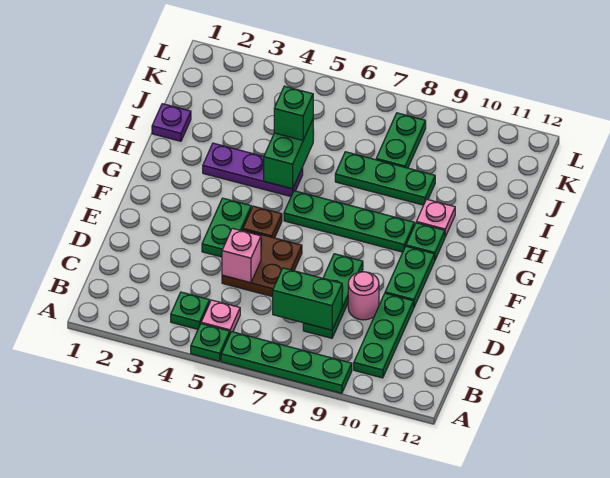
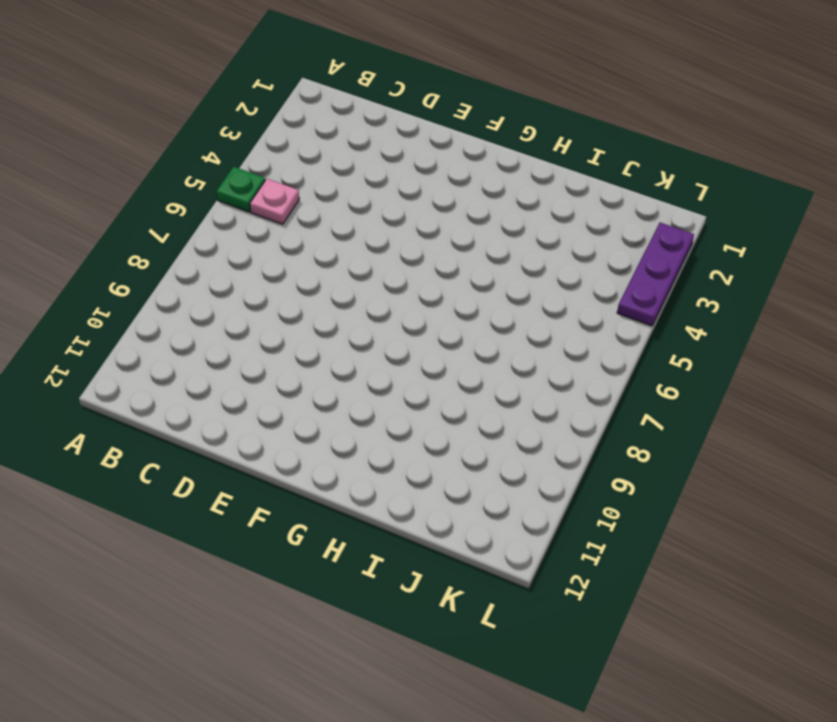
purple plate L2:L4 level 1 -> purple plate H3:H5 level 1
none -> green plate A6:A9 level 1
none -> green plate B4 level 1
none -> green plate B10:D10 level 1

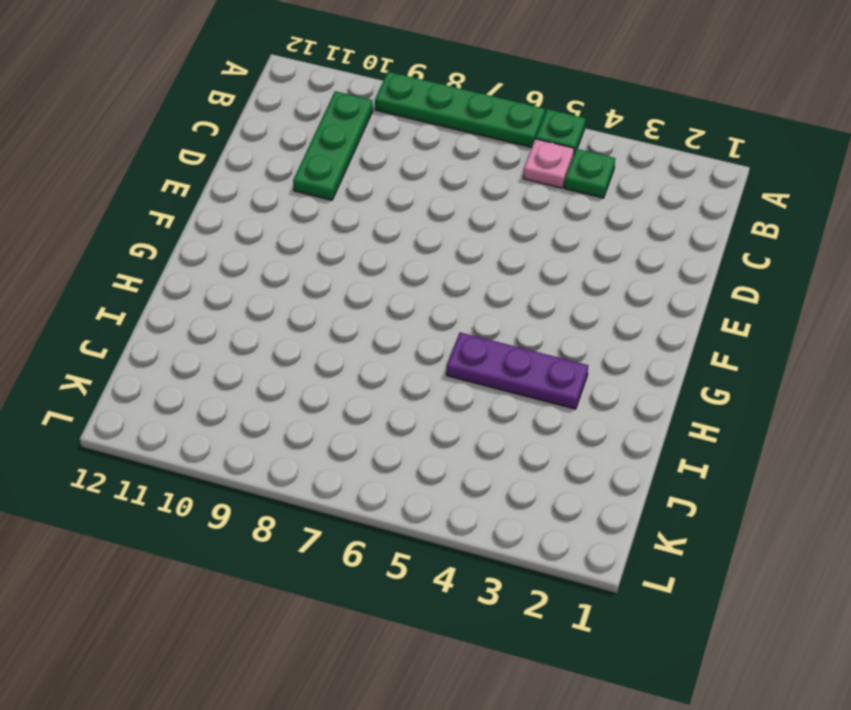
none -> green plate C8:E8 level 1
none -> brown plate D5:E6 level 1
none -> pink round brick D9 level 1

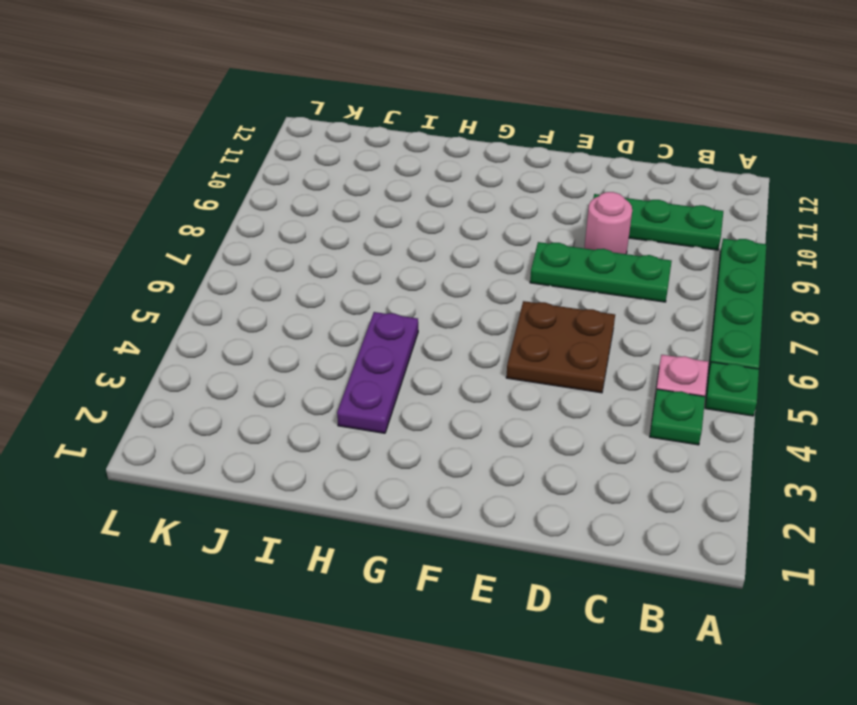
none -> green plate E4:F4 level 1
none -> green plate E10:F10 level 1
none -> brown plate F5 level 1

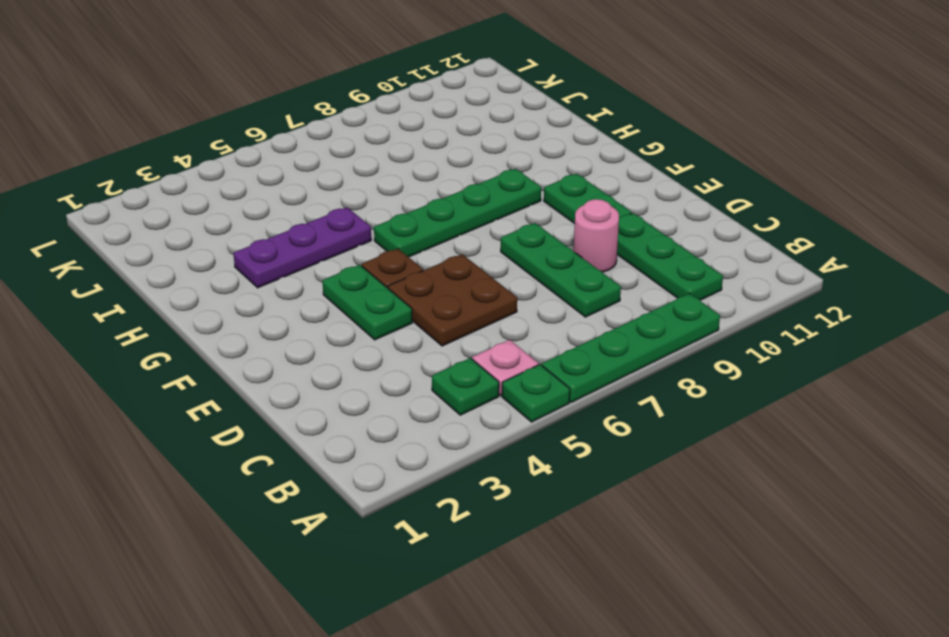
none -> green plate G10 level 1
none -> pink plate H10 level 1
none -> purple plate I1 level 1

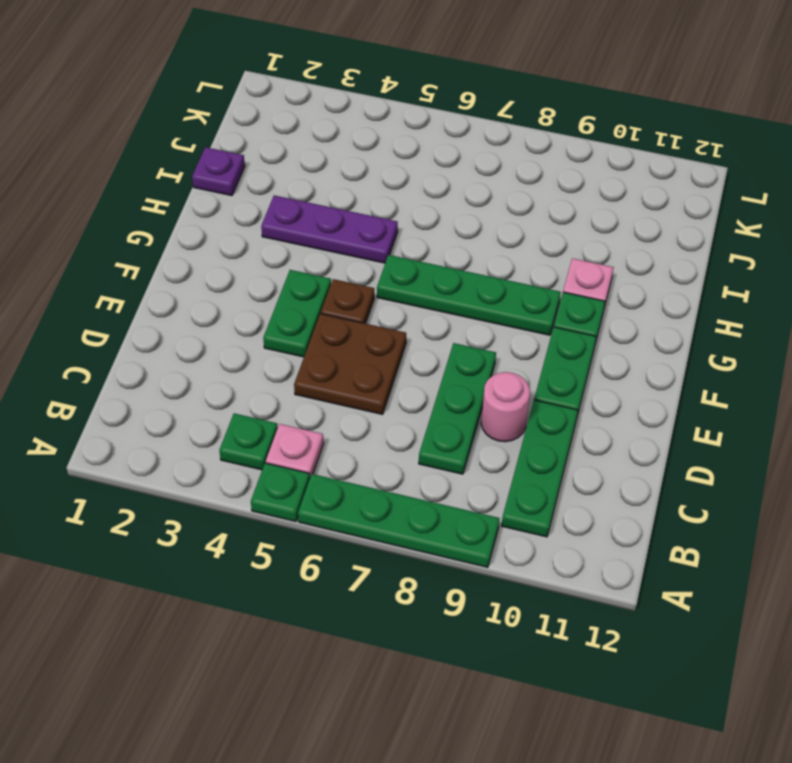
none -> green plate I7:I9 level 1
none -> green plate J8:K8 level 1
none -> green brick C7:C8 level 2

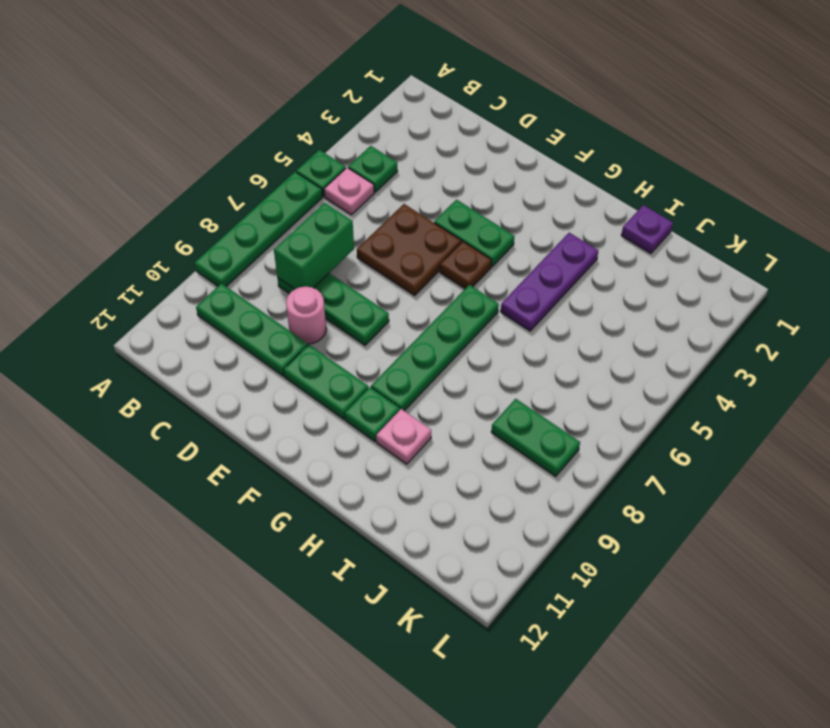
none -> green plate I7:I9 level 1
none -> pink brick D5 level 2
none -> green brick H5:I5 level 2

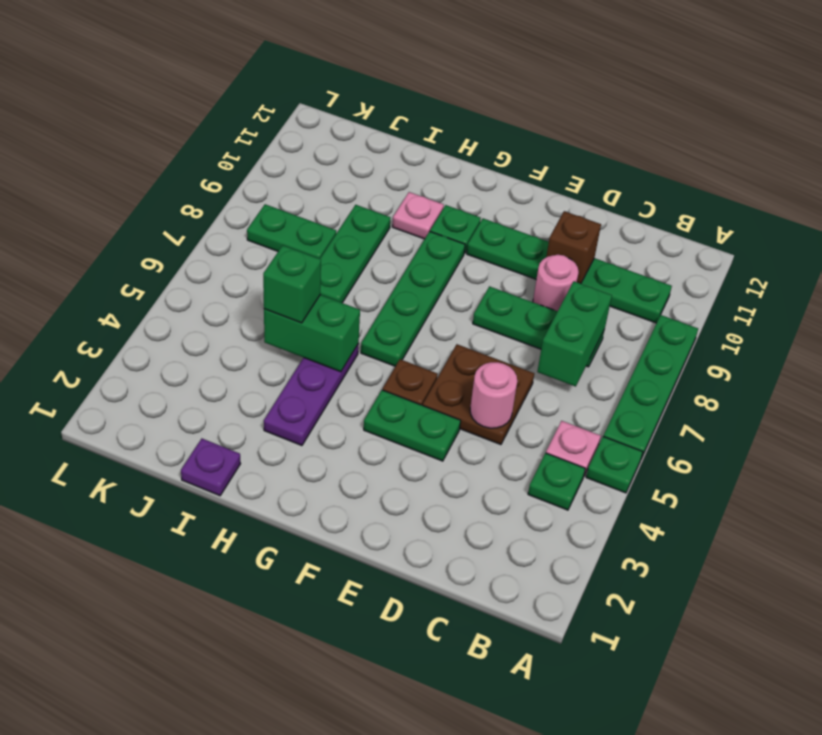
pink round brick D5 level 2 -> pink brick D5 level 2
brown brick D10 level 2 -> none

